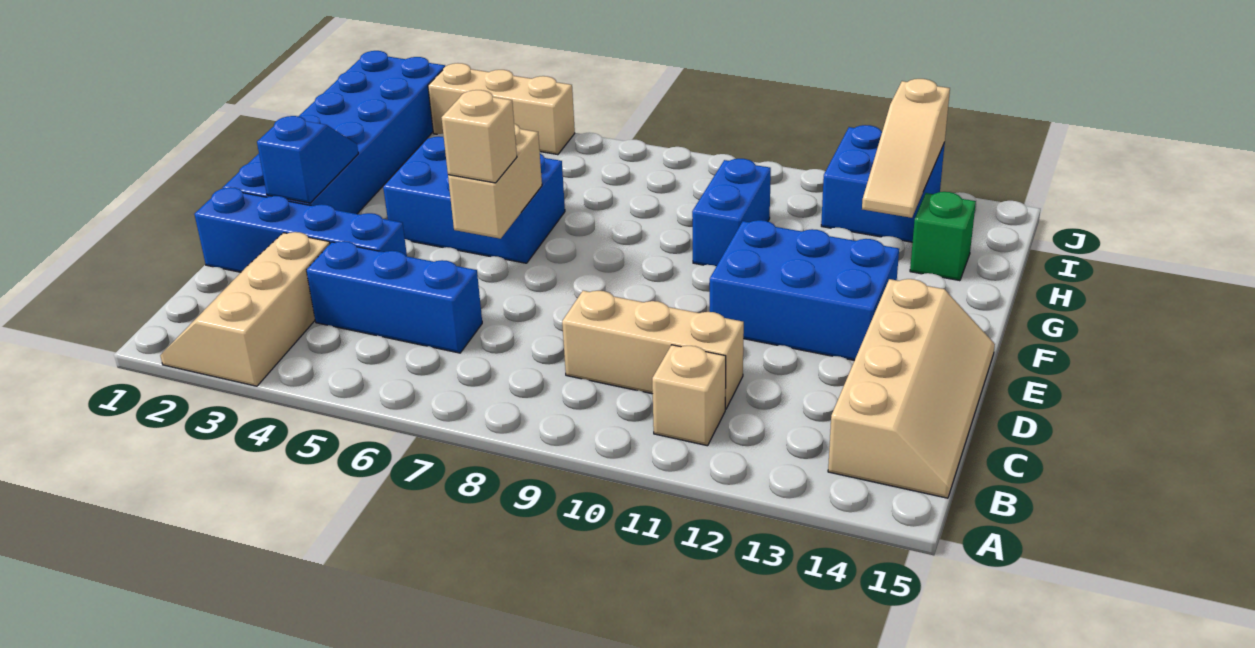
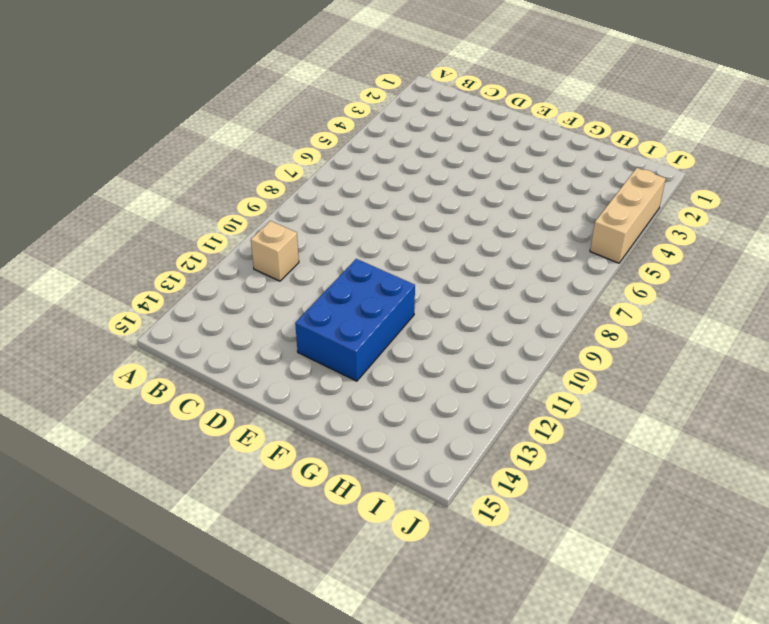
none -> tan slope A2:C3 level 1 top 3
none -> tan slope B14:E15 level 1 top 14
none -> blue brick C4:C6 level 1

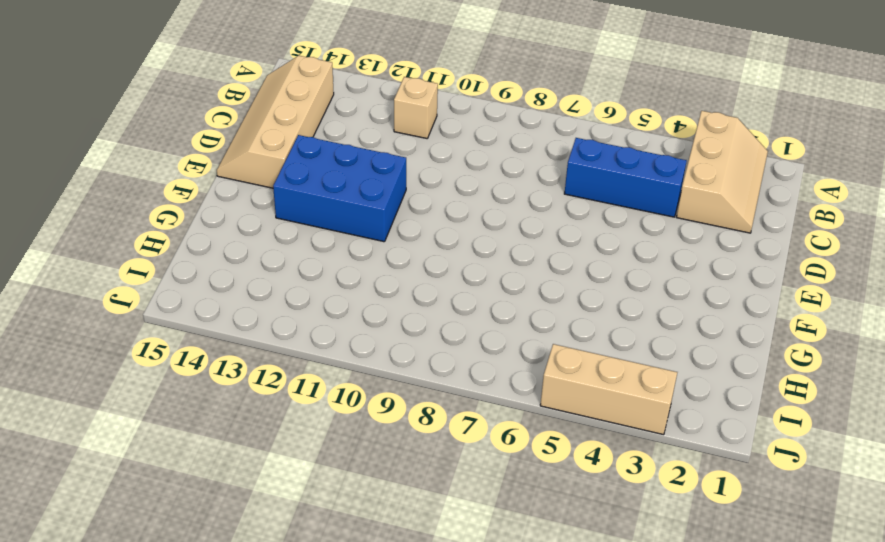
none -> tan brick C9:C11 level 1
none -> blue brick D1:D4 level 1
none -> blue brick E1:J2 level 1

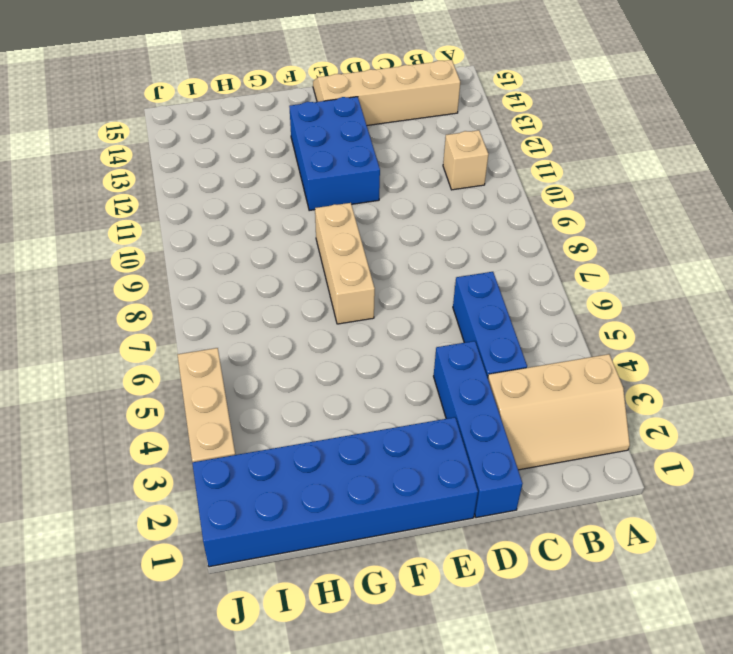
tan brick F7:F9 level 1 -> tan brick C9:C11 level 1
none -> blue brick F4:G6 level 1
none -> blue brick G10:H10 level 1
none -> green brick H14 level 1

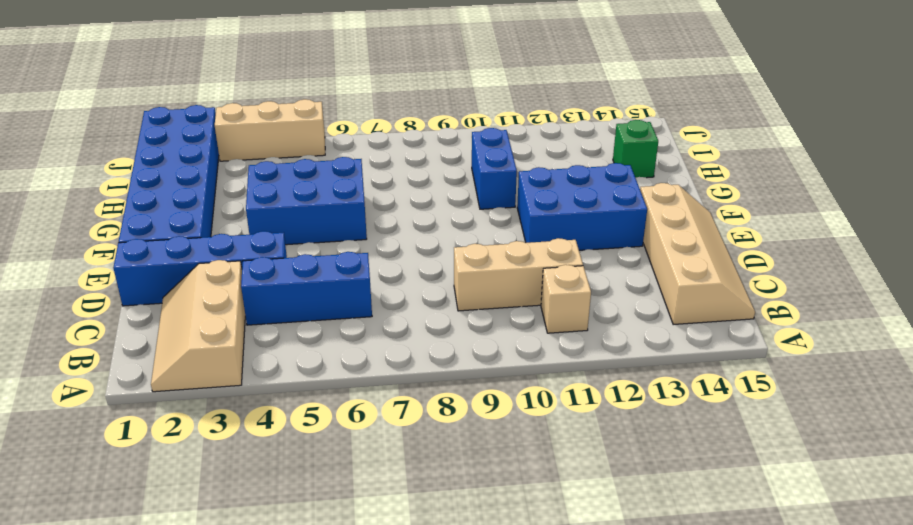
none -> blue brick I12:J13 level 1
none -> blue slope E2:F2 level 2 top E
none -> tan brick E6:F6 level 2

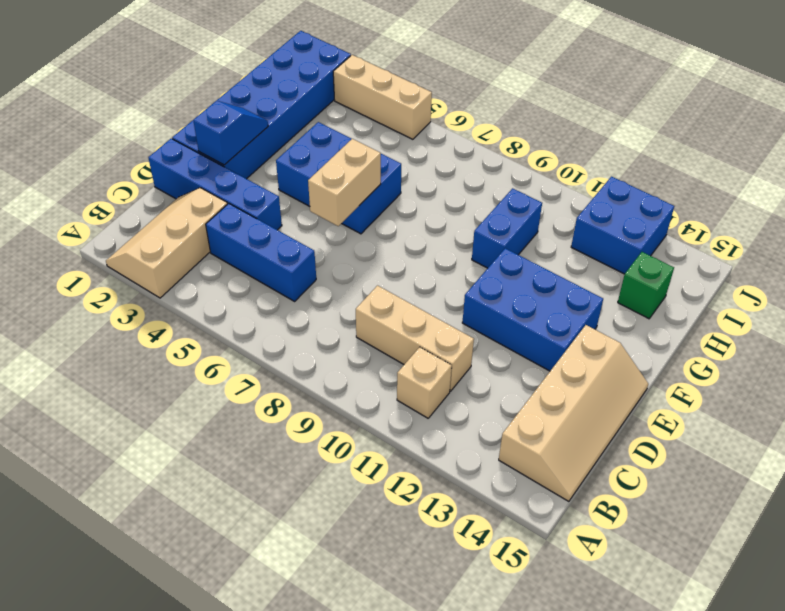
none -> tan slope H13:J13 level 2 top J
none -> tan brick E6 level 3

